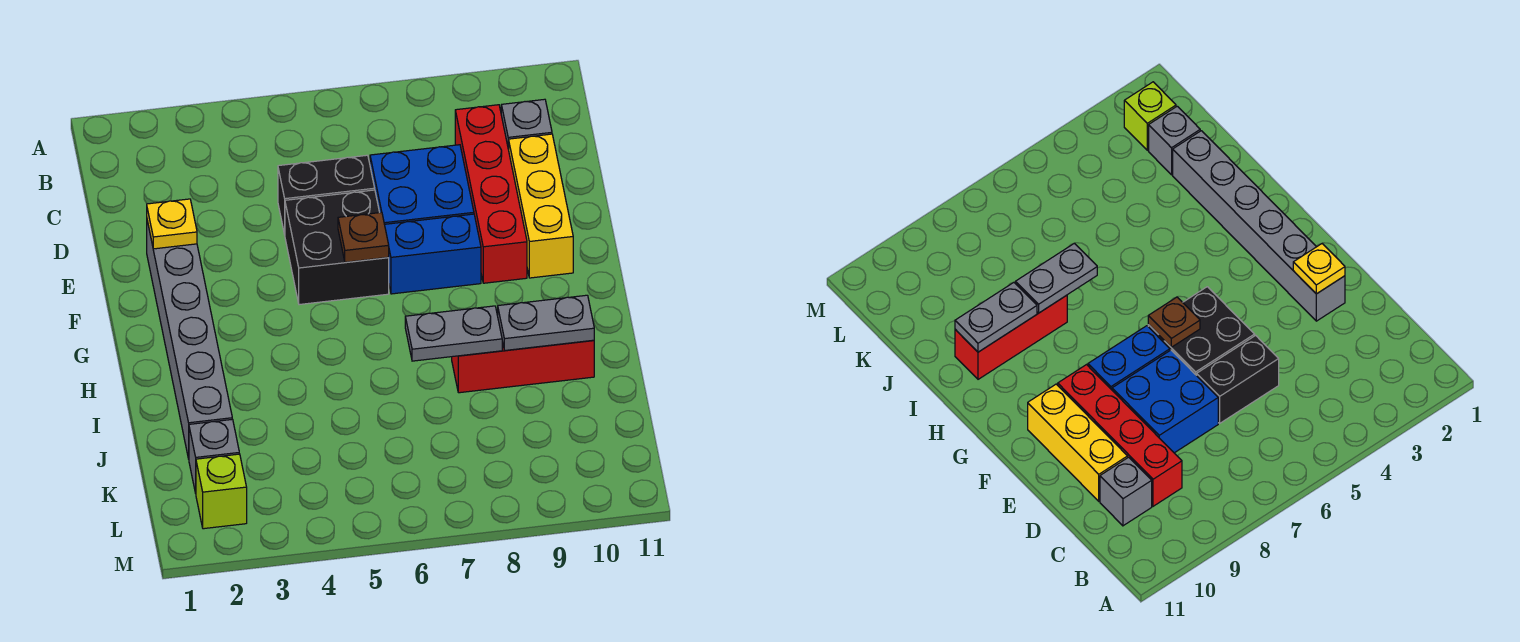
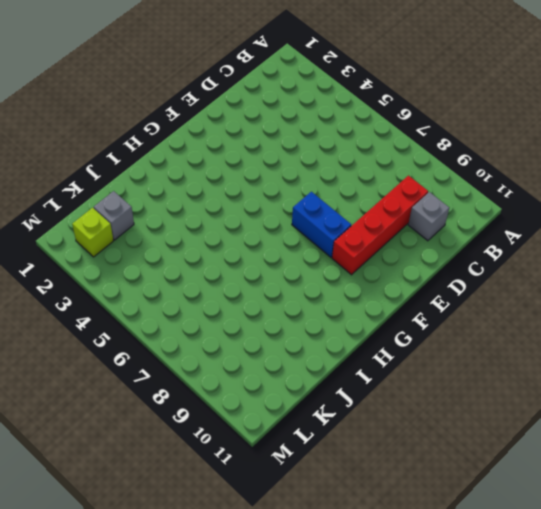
none -> black brick D5:D6 level 1
none -> blue brick D7:E8 level 1
none -> yellow brick D10:F10 level 1

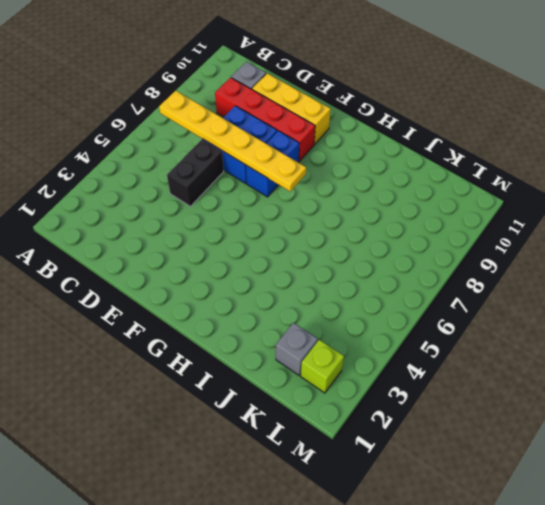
yellow plate B7:G7 level 2 -> none
none -> grey brick E2:J2 level 1
none -> black brick E5:F6 level 1
none -> red brick I8:I10 level 1

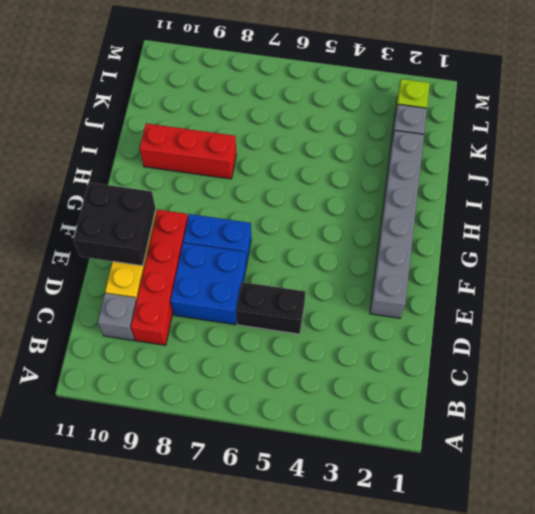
black brick E10:F11 level 2 -> black brick E5:F6 level 1
none -> yellow plate E2 level 2
none -> brown plate F6 level 2
none -> grey plate I7:I8 level 2

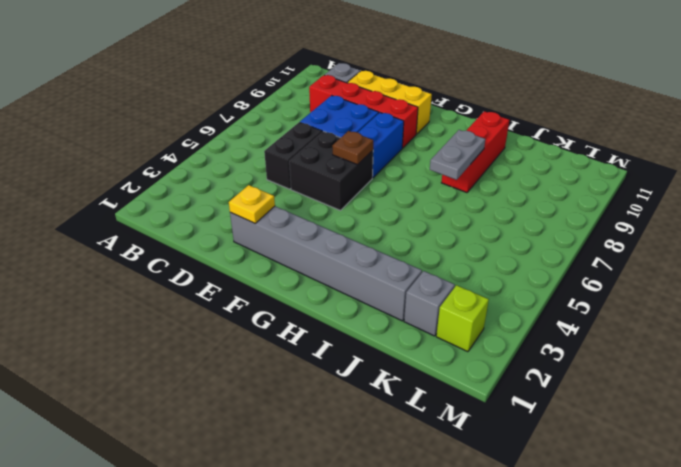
none -> grey plate I9:I10 level 2

